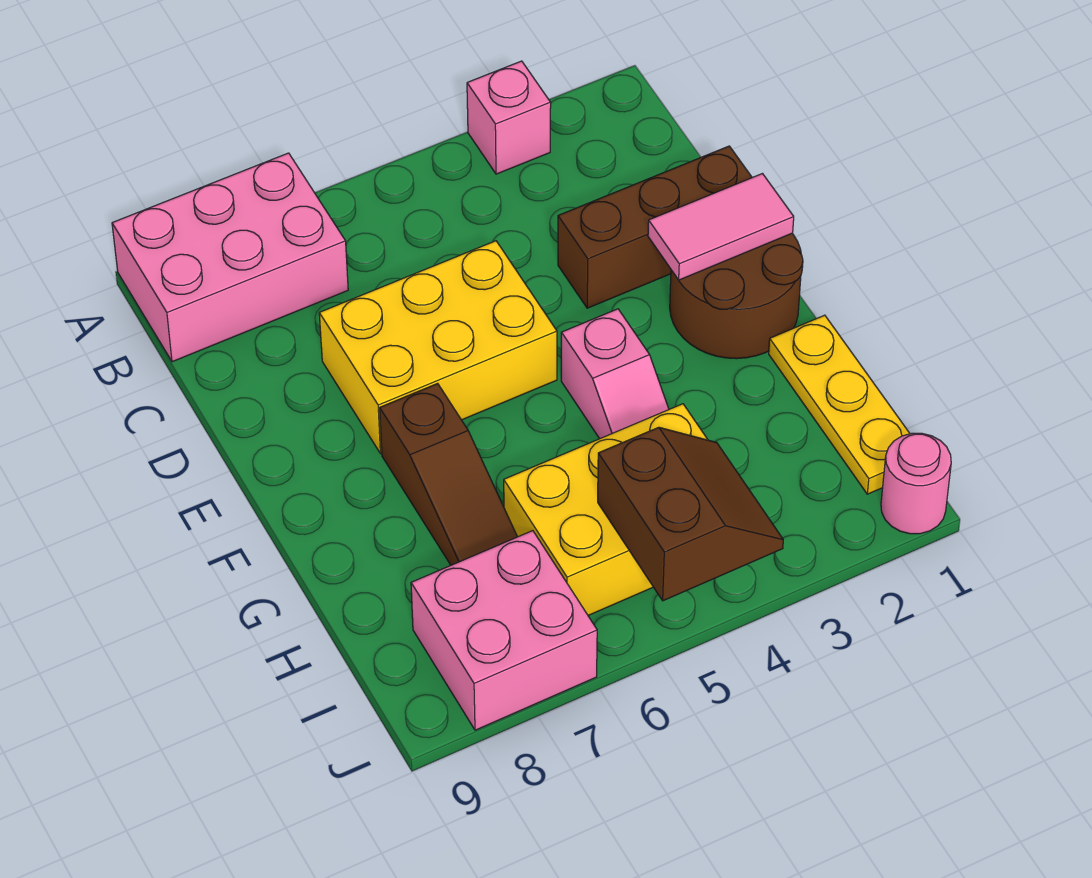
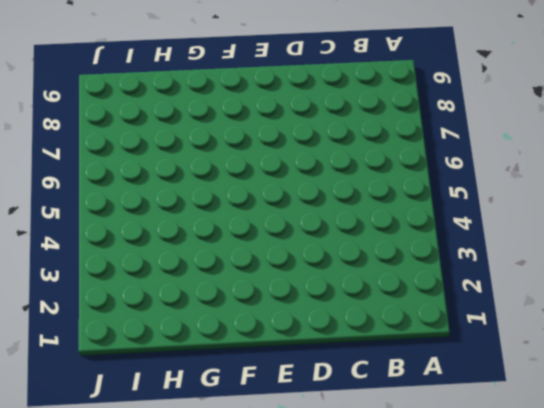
none -> pink brick A3 level 1
none -> pink brick A7:B9 level 1
none -> brown brick D1:D3 level 1

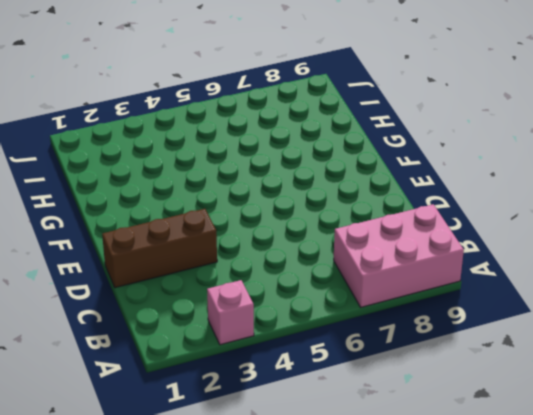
none -> yellow brick D5:E7 level 1
none -> brown round brick E1:F2 level 1
none -> pink slope F4:G4 level 1 top F

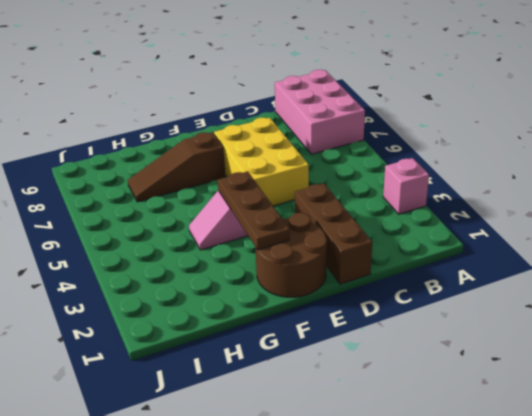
brown plate F2:F4 level 2 -> none
none -> yellow plate G1:I1 level 1
none -> yellow brick H4:I6 level 1
none -> pink brick I7:J8 level 1

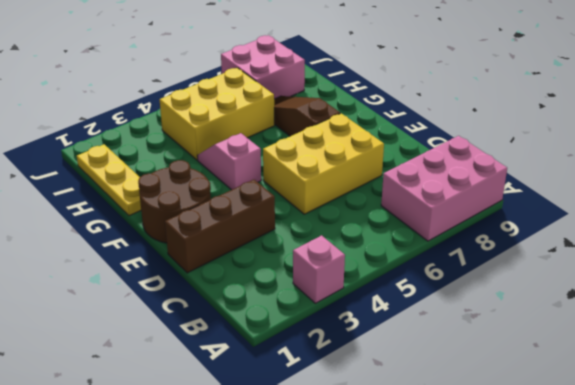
none -> pink round brick J1 level 1
none -> pink tile E1:E2 level 2
none -> brown slope I4:J5 level 2 top 5

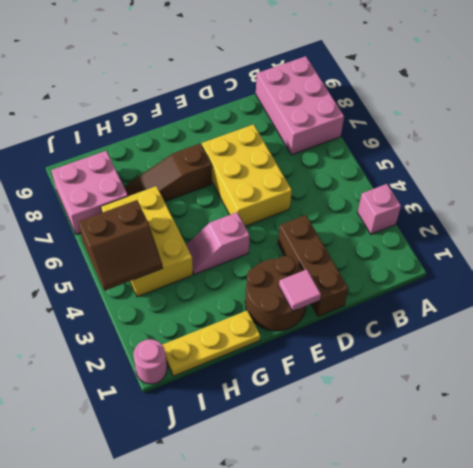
pink tile E1 level 2 -> pink tile E1:E2 level 2

